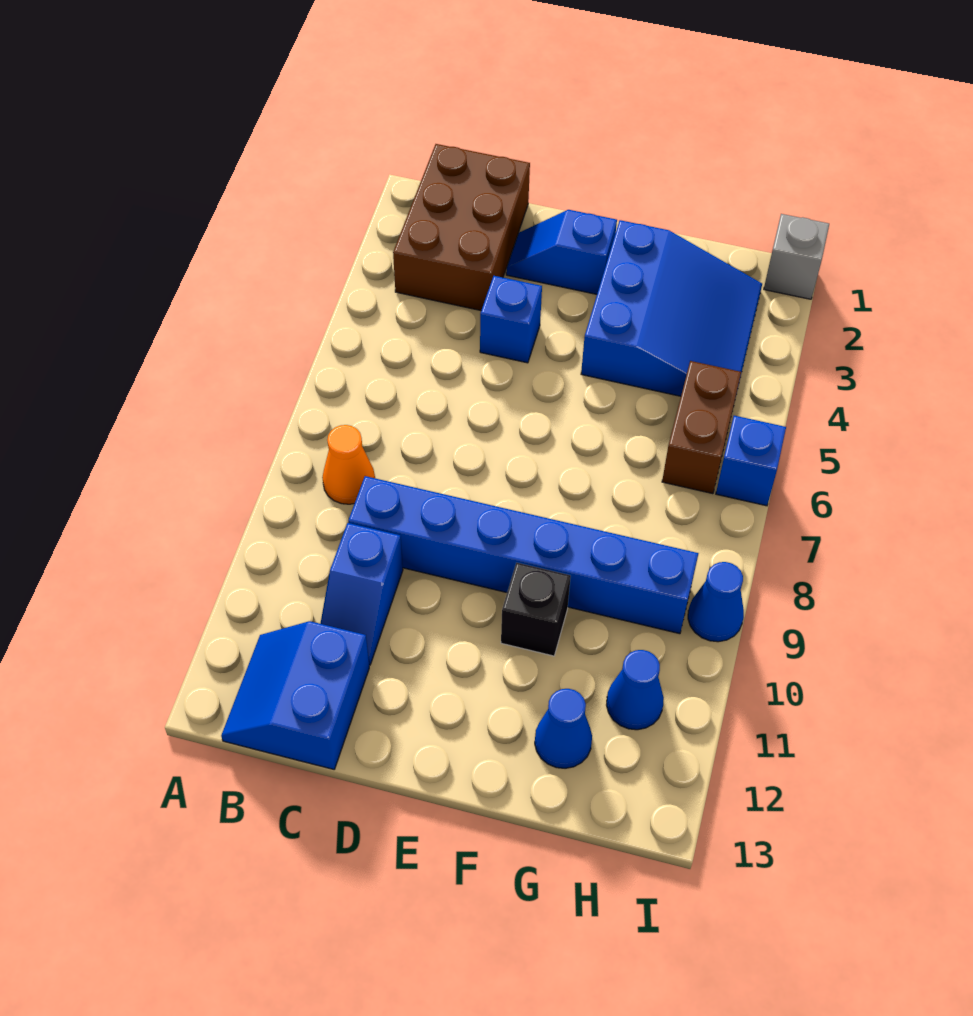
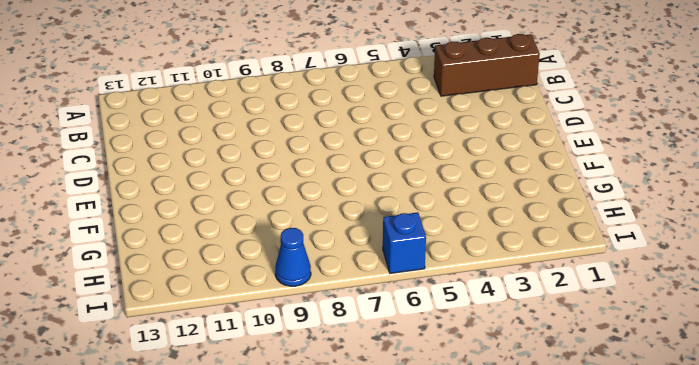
brown brick B1:B3 level 1 -> brown brick B1:C3 level 1
none -> orange cone B8 level 1
none -> blue slope B12:C13 level 1 top C
none -> blue brick C9:H9 level 1

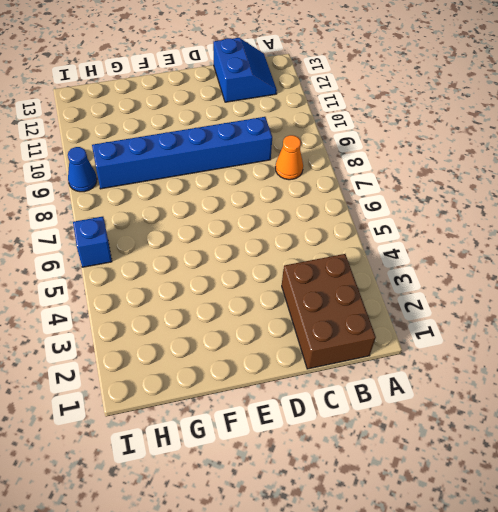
none -> blue slope C10:C11 level 1 top 10
none -> blue slope D2:E2 level 1 top E
none -> blue brick D4 level 1

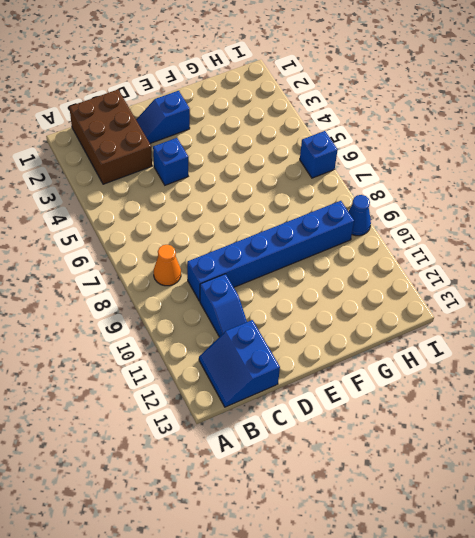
none -> blue slope F2:H4 level 1 top F
none -> black brick F10 level 1
none -> blue cone G12 level 1

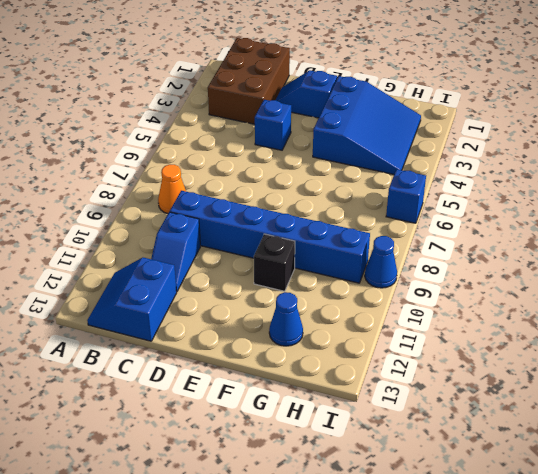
none -> brown brick H5:H6 level 1
none -> blue cone H11 level 1
none -> grey brick I1 level 1

